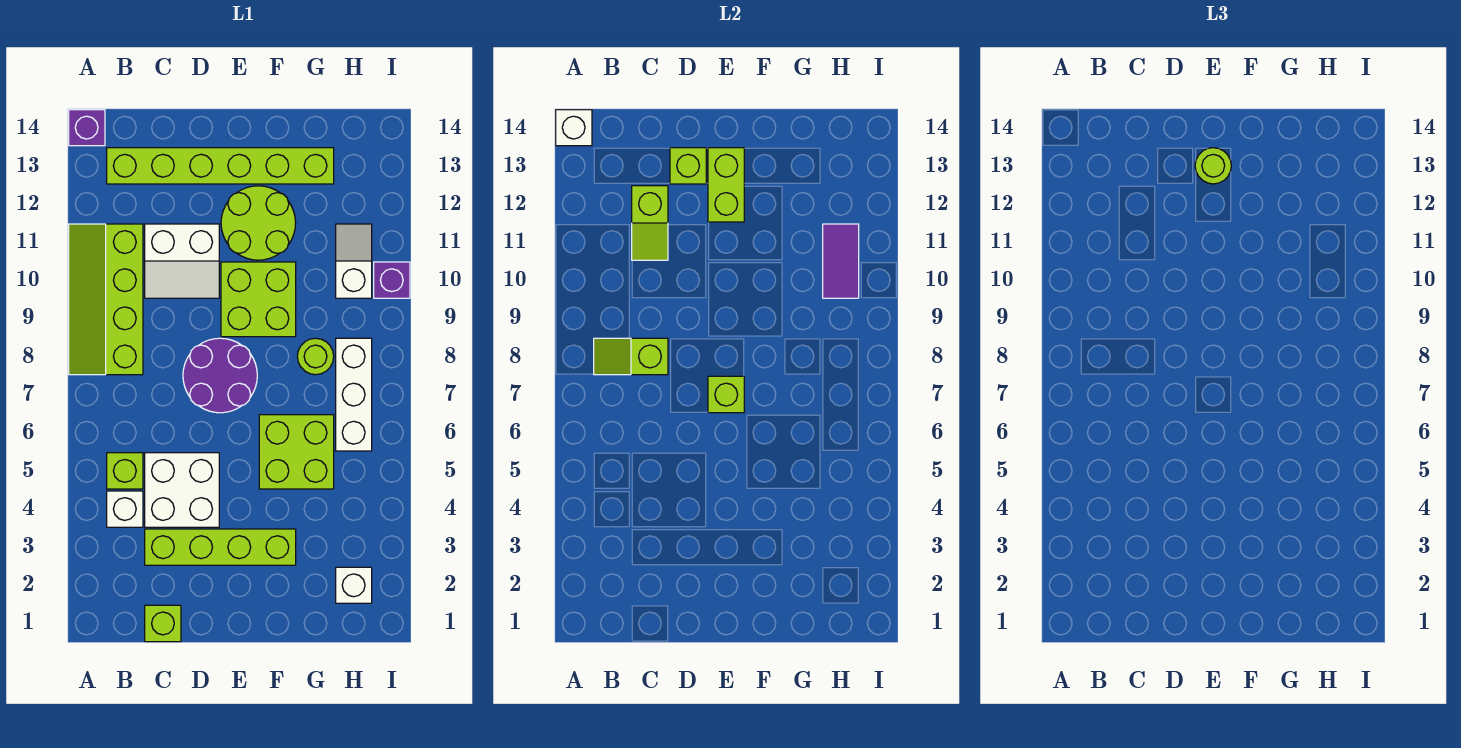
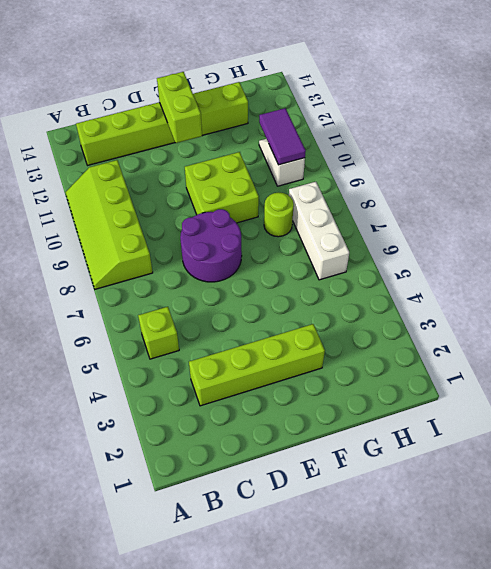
none -> purple brick A14 level 1
none -> white brick B4 level 1
none -> lime brick C1 level 1

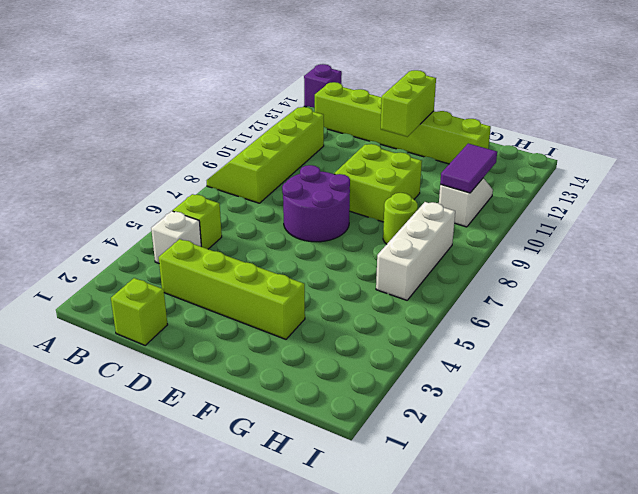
none -> white brick C4:D5 level 1
none -> white slope C10:D11 level 1 top 11
none -> lime round brick E11:F12 level 1

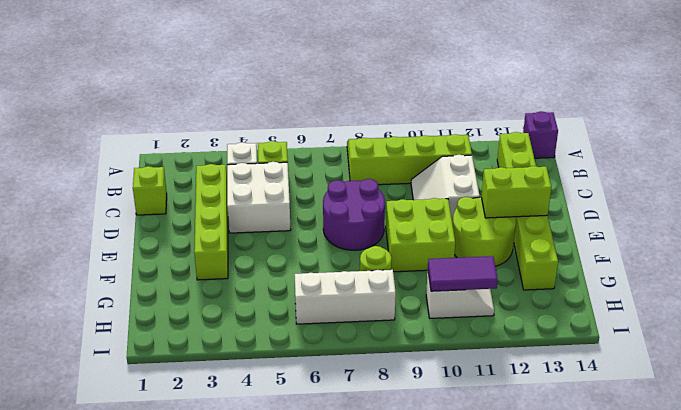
none -> lime brick F5:G6 level 1
none -> white brick H2 level 1
none -> purple brick I10 level 1

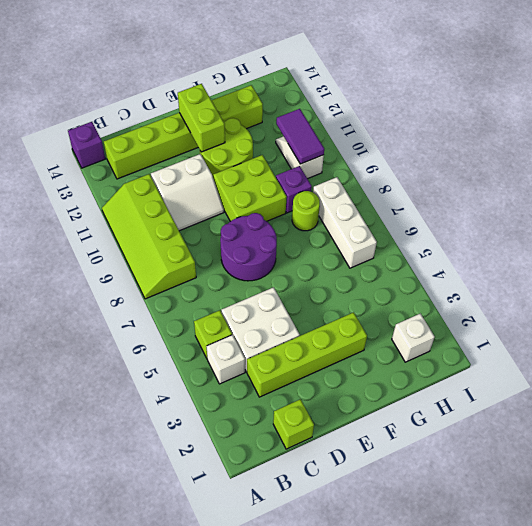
purple brick G9 level 1 -> purple brick I10 level 1
none -> lime brick F5:G6 level 1
none -> white brick A14 level 2
none -> lime slope B8:C8 level 2 top C

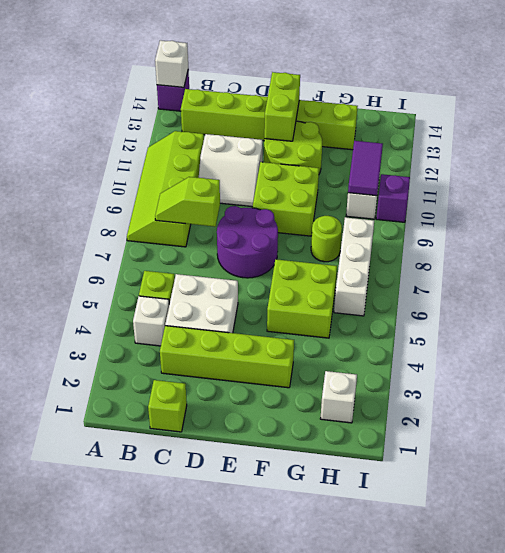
none -> lime slope C11:C12 level 2 top 12
none -> lime brick D13 level 2
none -> lime brick E7 level 2

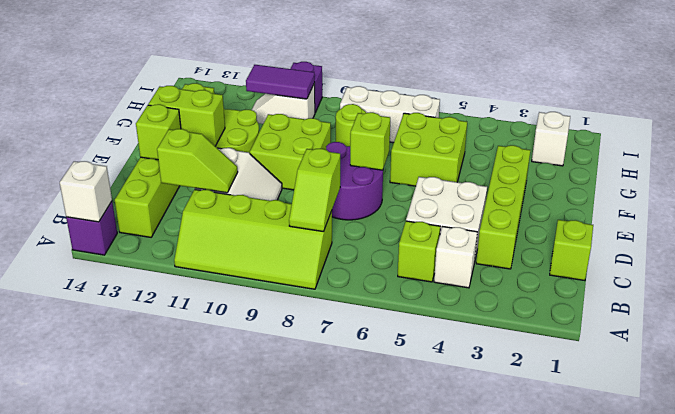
none -> lime round brick E13 level 3

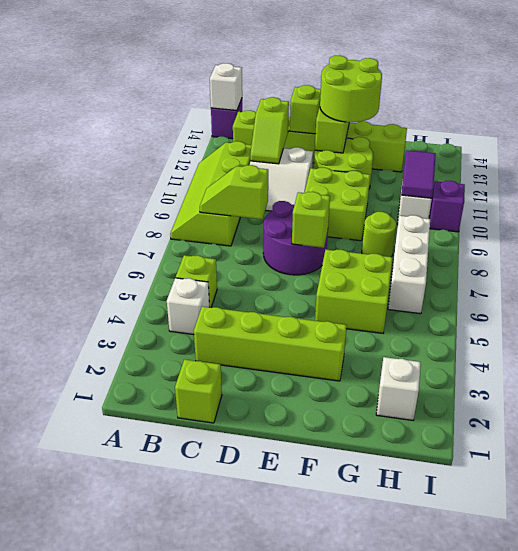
lime round brick E12:F13 level 3 -> lime round brick E13 level 3
none -> white brick C4:D5 level 1

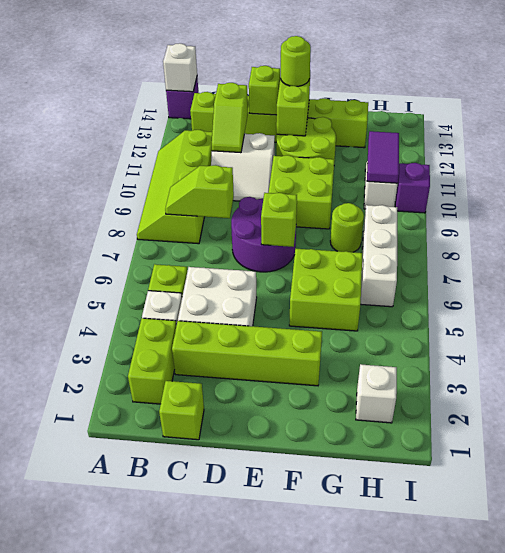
lime brick B2:B3 level 1 -> none

